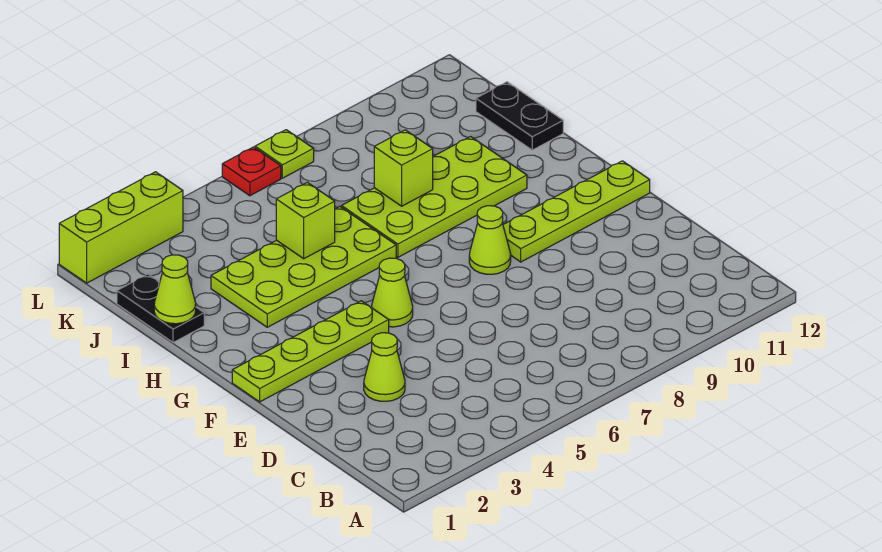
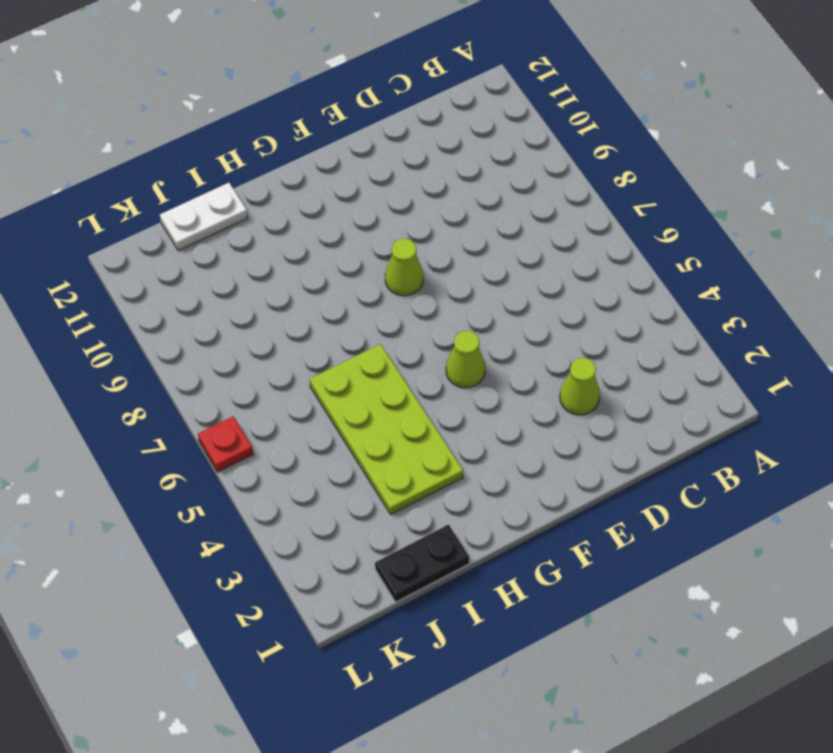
white plate I12:J12 level 1 -> black plate I12:J12 level 1
none -> lime plate F1:F4 level 1
none -> lime plate F9:F12 level 1
none -> lime plate H7:I10 level 1

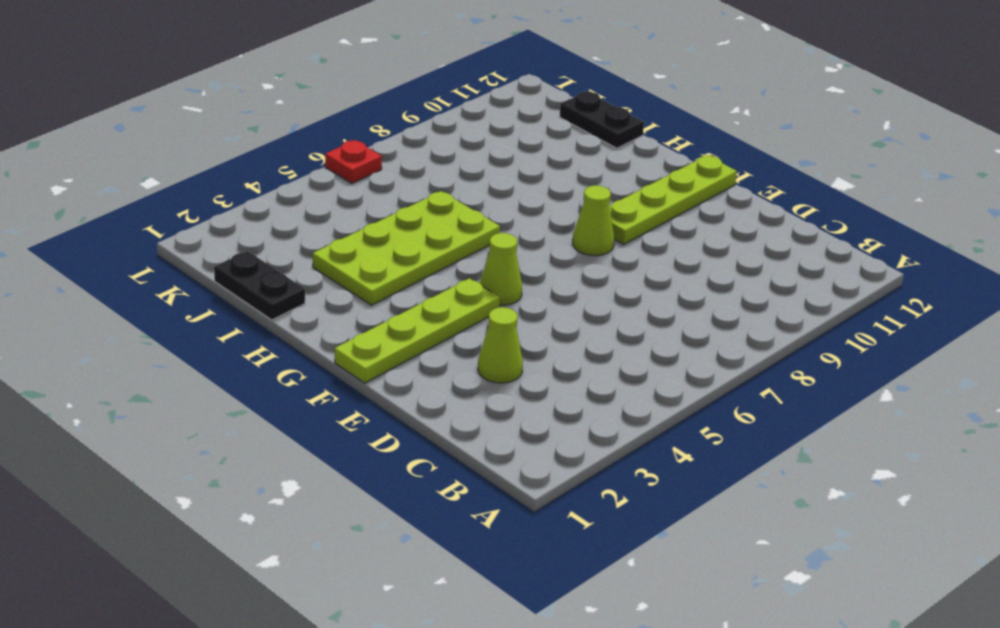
none -> lime plate H7:I10 level 1
none -> lime brick L1:L3 level 1
none -> lime plate L7 level 1

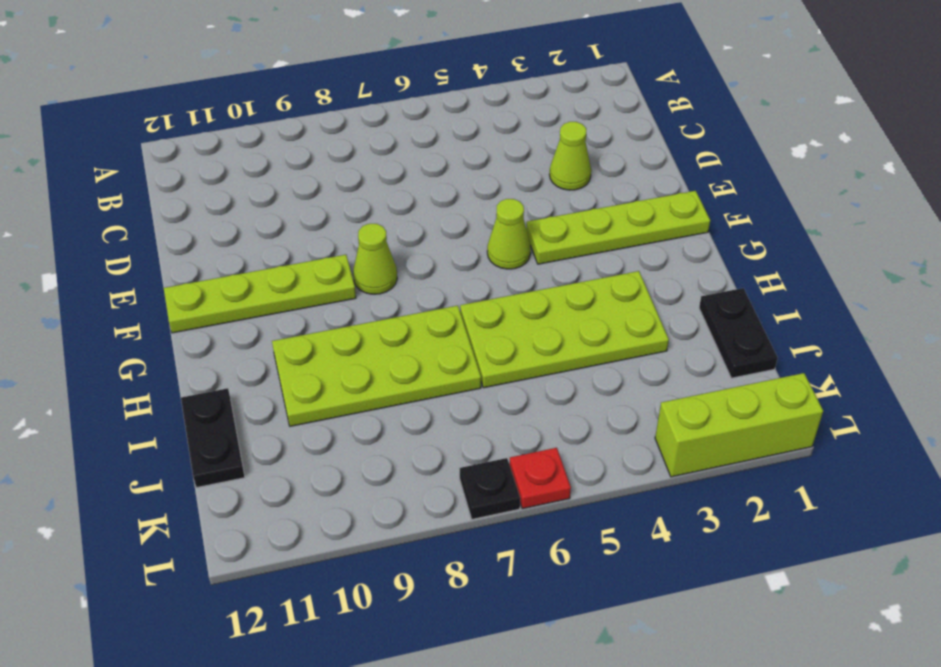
black plate L7 level 1 -> lime plate L7 level 1
none -> lime cone I1 level 2
none -> lime brick I5 level 2
none -> lime brick I8 level 2

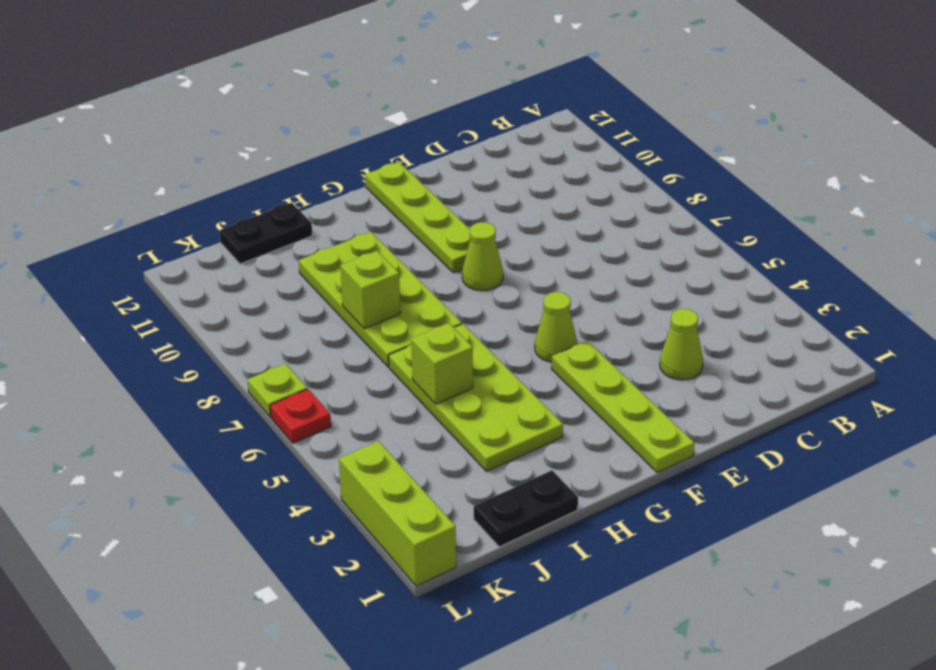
none -> lime cone I1 level 2

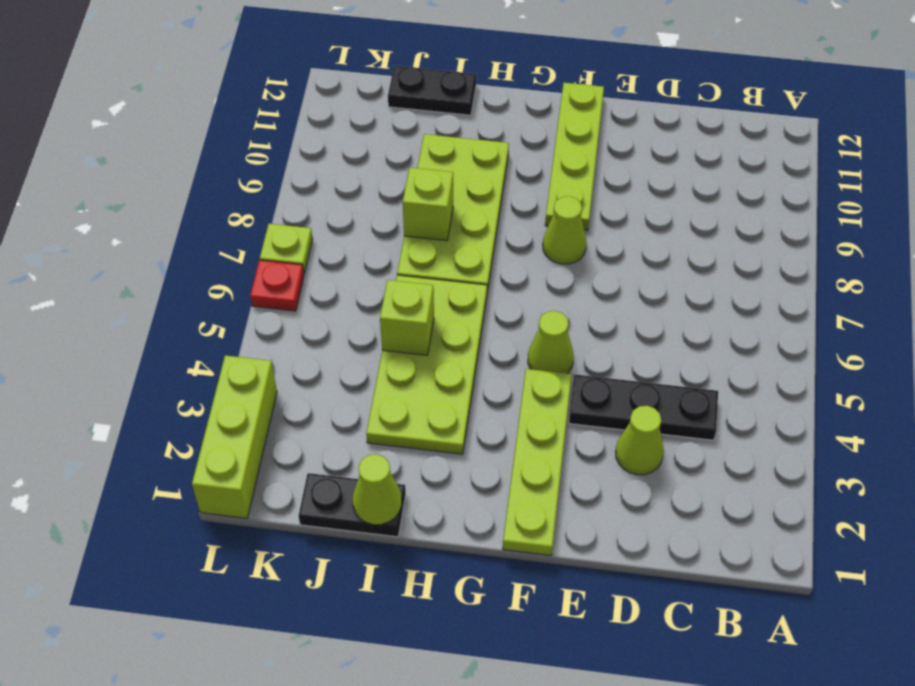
black plate C4:E4 level 1 -> none

